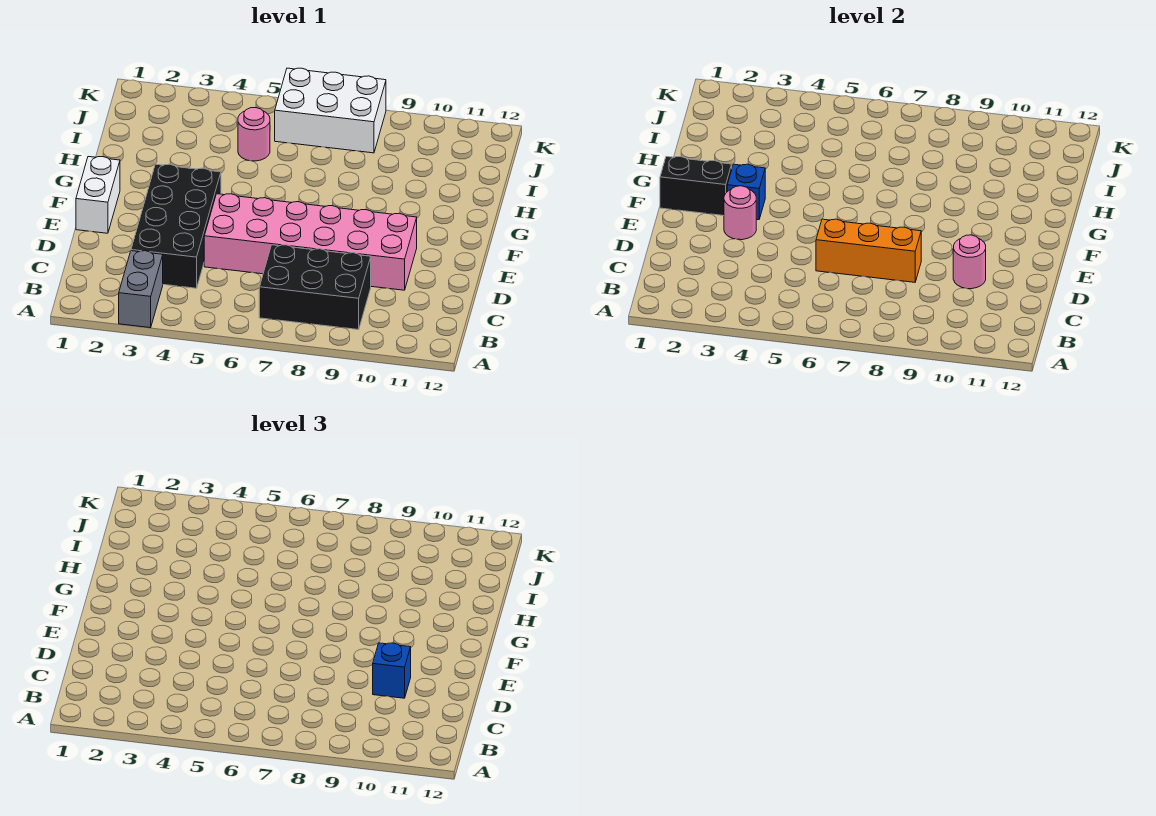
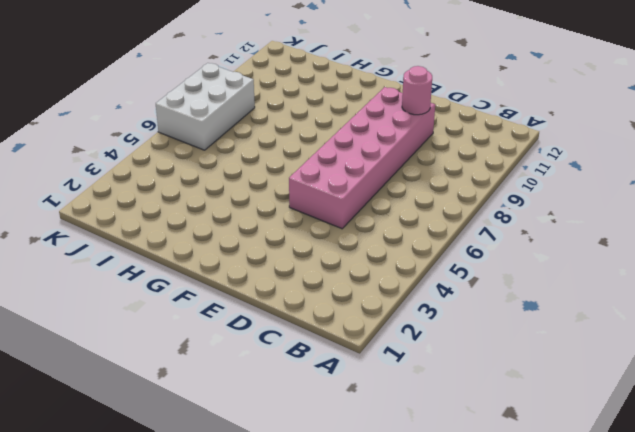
none -> grey brick A3:B3 level 1
none -> black brick B7:C9 level 1
none -> black brick C3:F4 level 1

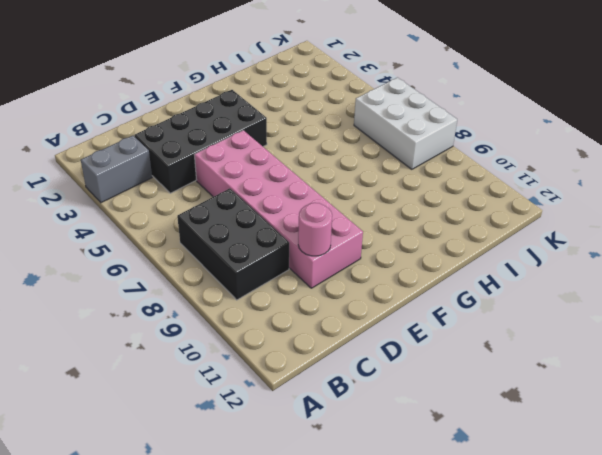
none -> white brick E1:F1 level 1
none -> pink round brick I5 level 1
none -> orange brick D6:D8 level 2

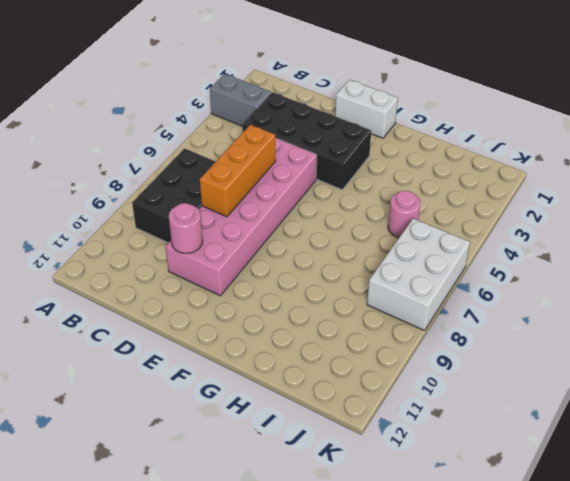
none -> pink round brick E3 level 2
none -> black brick F1:F2 level 2
none -> blue brick F3 level 2

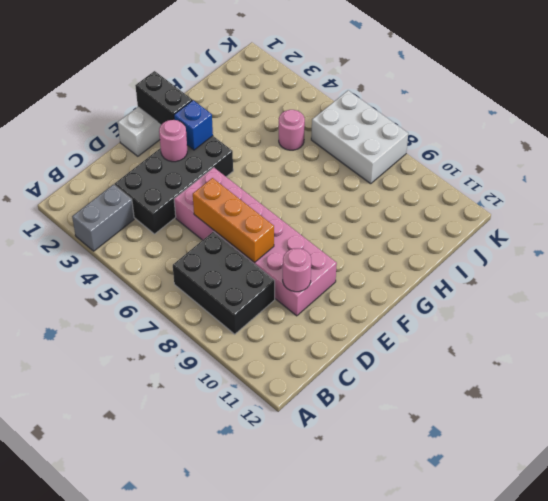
none -> blue brick D10 level 3

